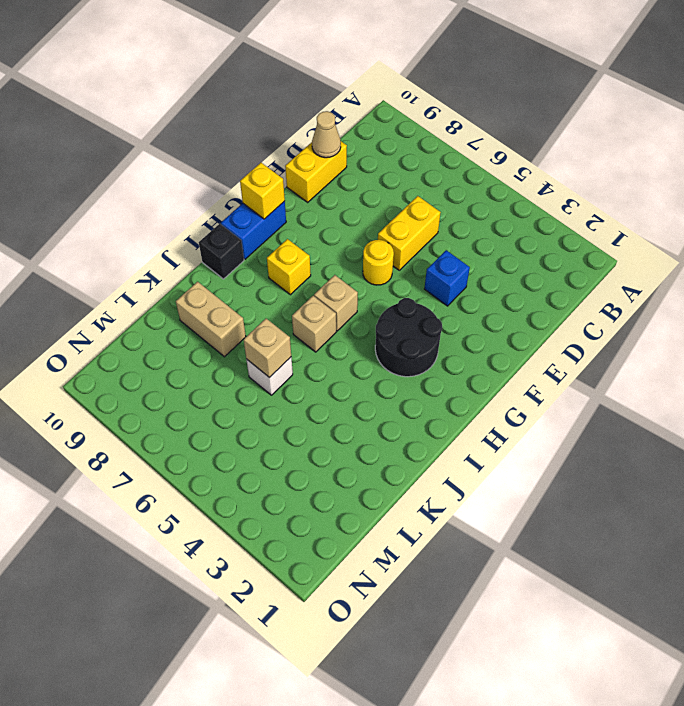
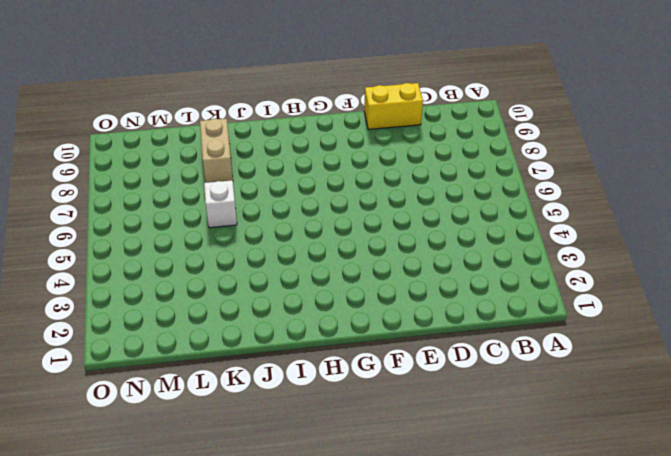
none -> yellow brick D6:E6 level 1
none -> blue brick E4 level 1
none -> yellow round brick F6 level 1

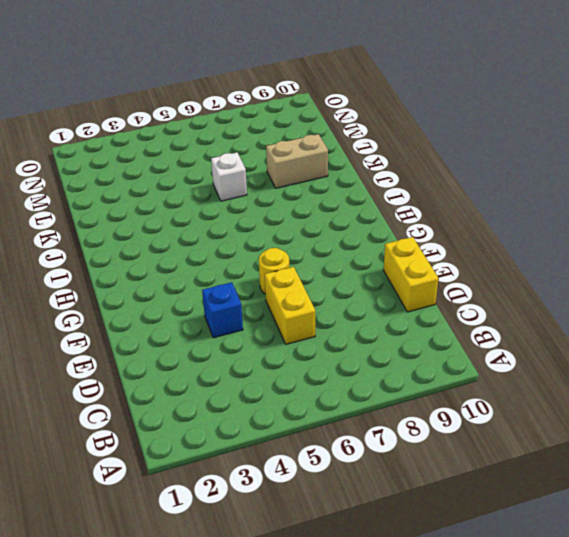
none -> black round brick G3:H4 level 1
none -> blue brick G10:H10 level 1
none -> tan brick H6 level 1

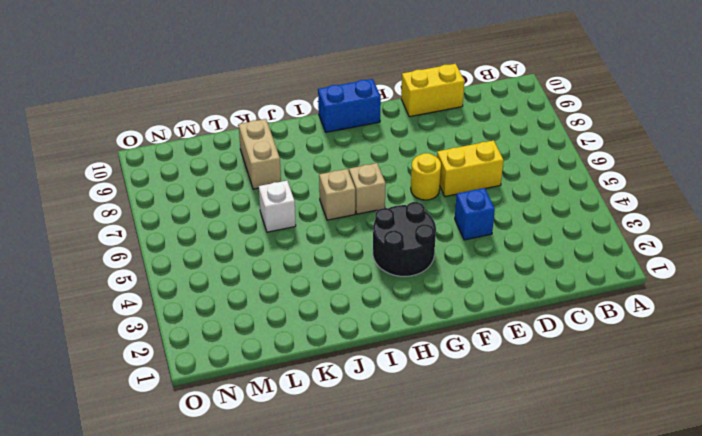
none -> yellow brick H8 level 1
none -> black brick I10 level 1
none -> tan cone D10 level 2

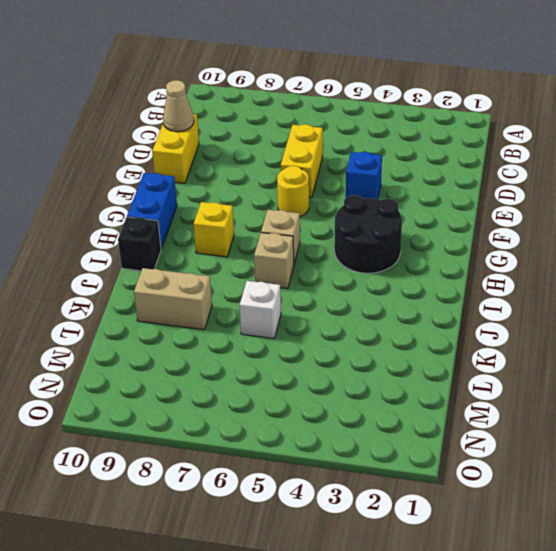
none -> yellow brick G10 level 2
none -> tan brick K6 level 2

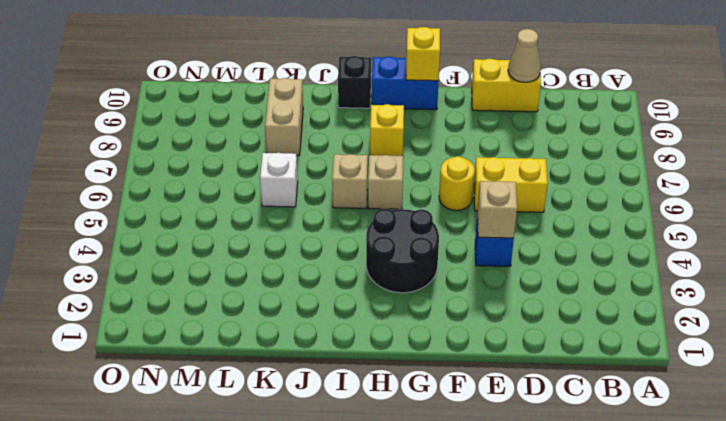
tan brick E4 level 2 -> tan brick K6 level 2

